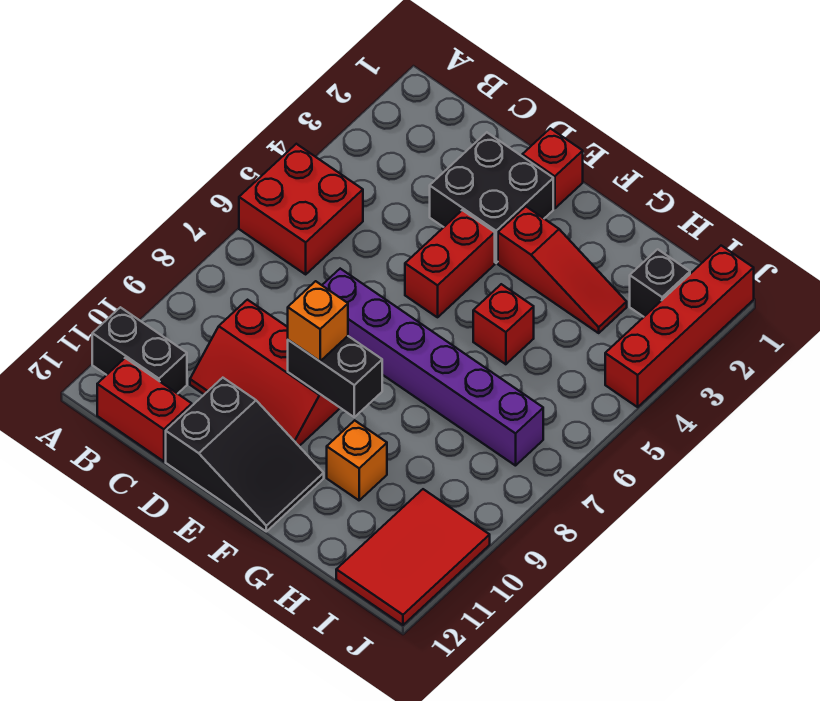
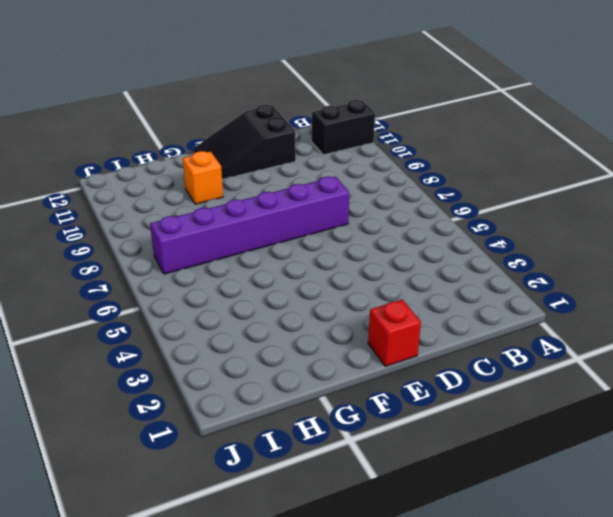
none -> red brick A5:B6 level 1
none -> red brick B12:C12 level 1
none -> red slope C9:E10 level 1 top 9

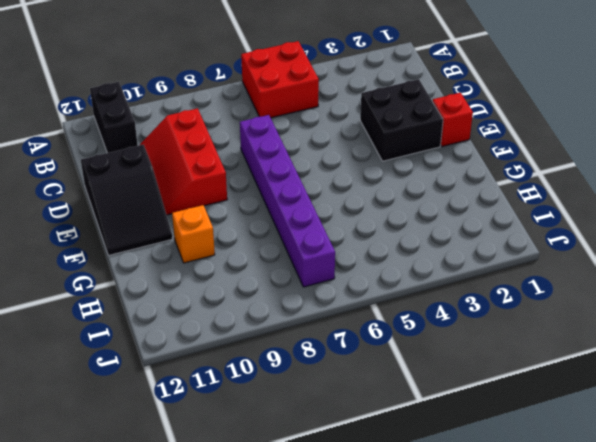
none -> red brick B12:C12 level 1
none -> red brick E4:E5 level 1
none -> red slope F3:H3 level 1 top F

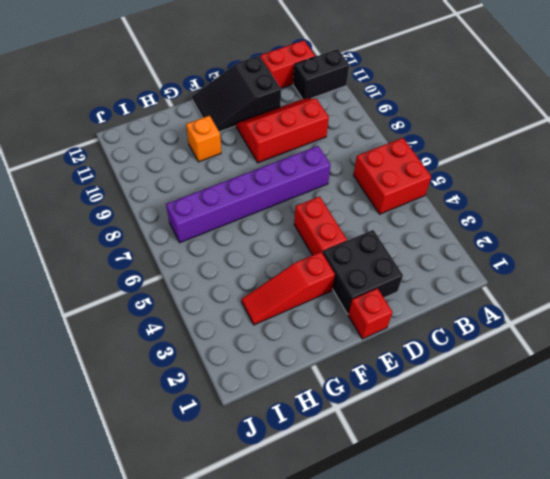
none -> red brick G5 level 1
none -> black brick I2 level 1
none -> red tile I10:J12 level 1

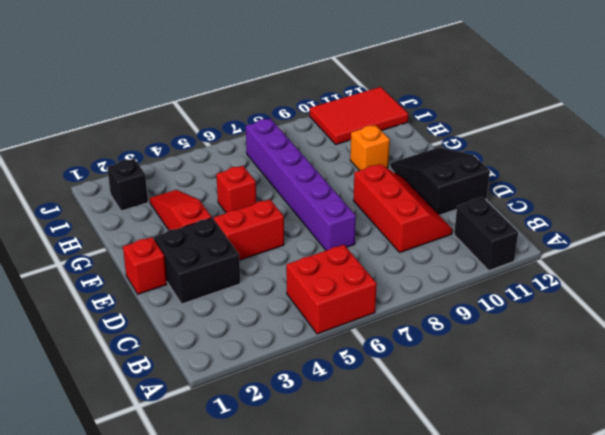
none -> red brick B12:C12 level 1
none -> red brick J1:J4 level 1
none -> black brick E9:F9 level 2

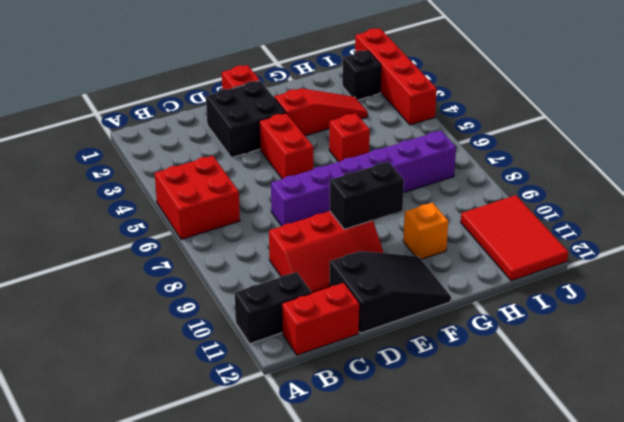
none -> orange brick E9 level 3

